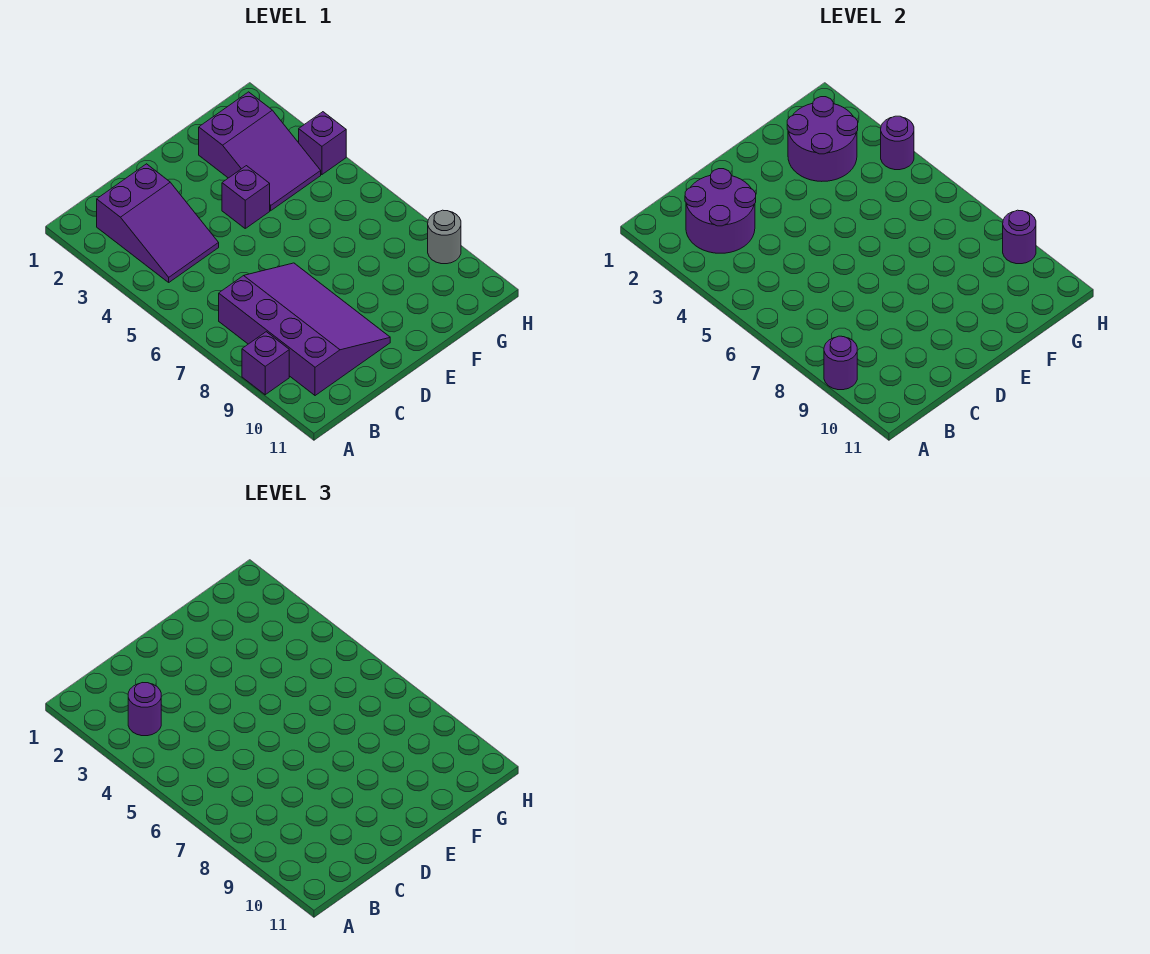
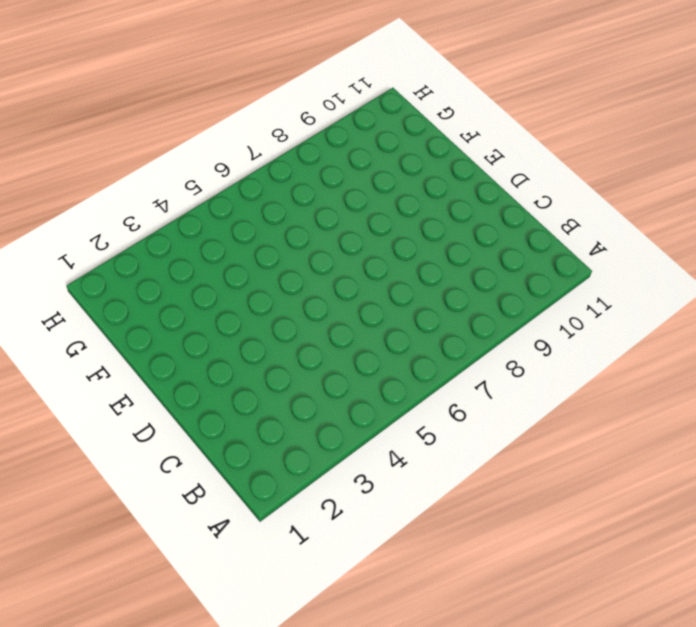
none -> purple brick A9 level 1
none -> purple slope B2:C4 level 1 top 2
none -> purple slope B7:D10 level 1 top B

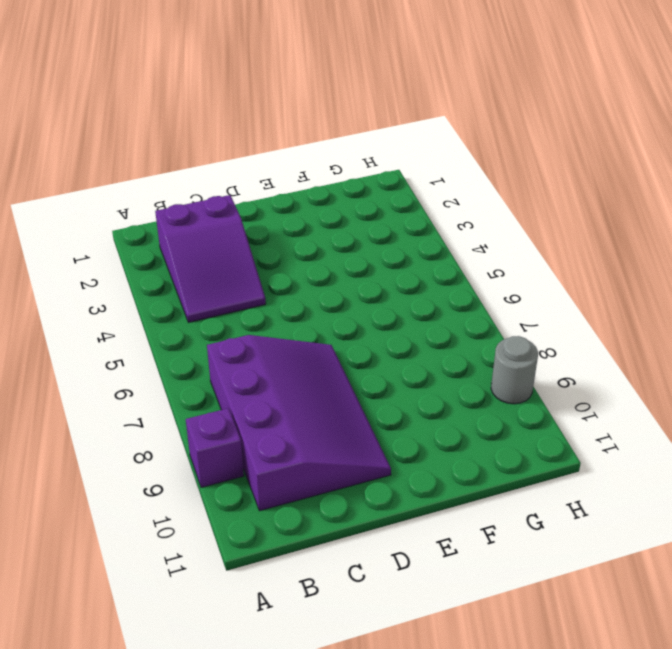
none -> purple brick E4 level 1
none -> purple slope F2:G4 level 1 top 2
none -> purple brick H4 level 1

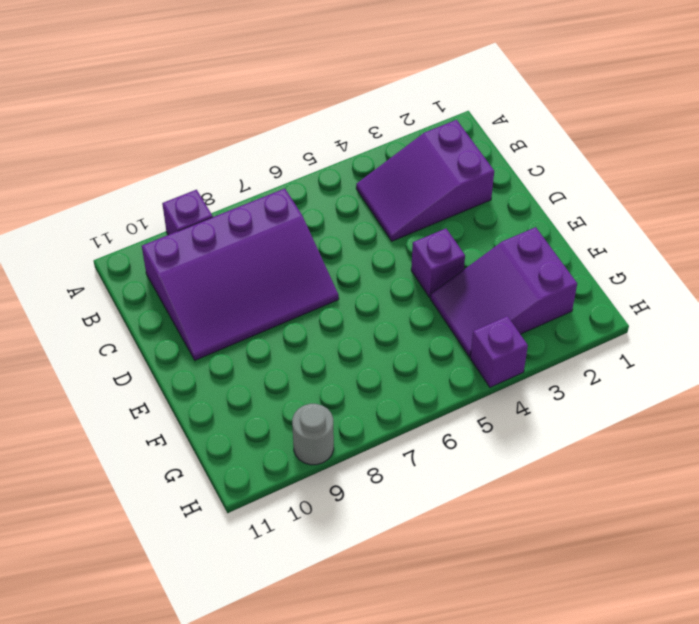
none -> purple round brick A9 level 2
none -> purple round brick B2:C3 level 2
none -> purple round brick F2:G3 level 2

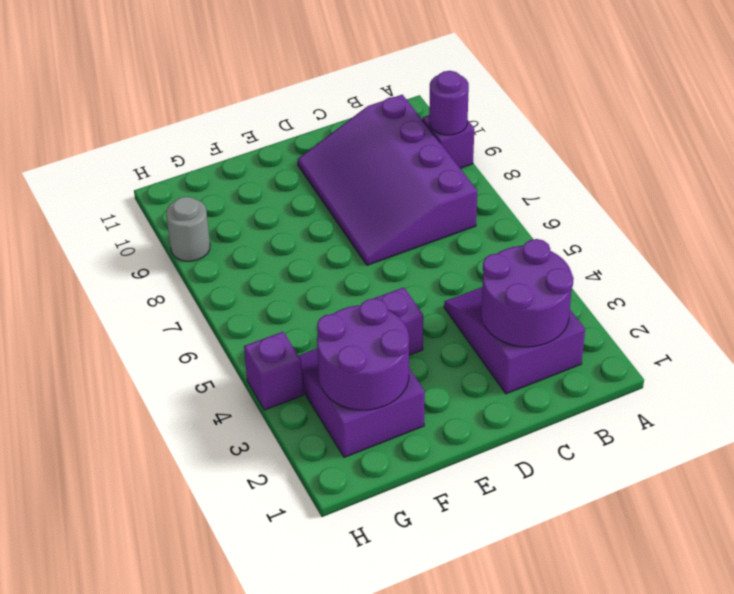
none -> purple round brick H4 level 2
none -> purple round brick H9 level 2
none -> purple round brick B3 level 3

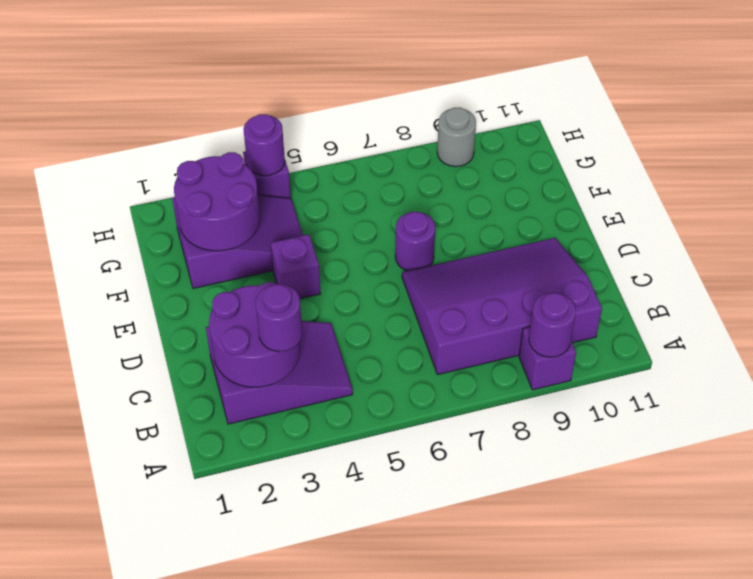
purple round brick E7 level 1 -> purple round brick H9 level 2

